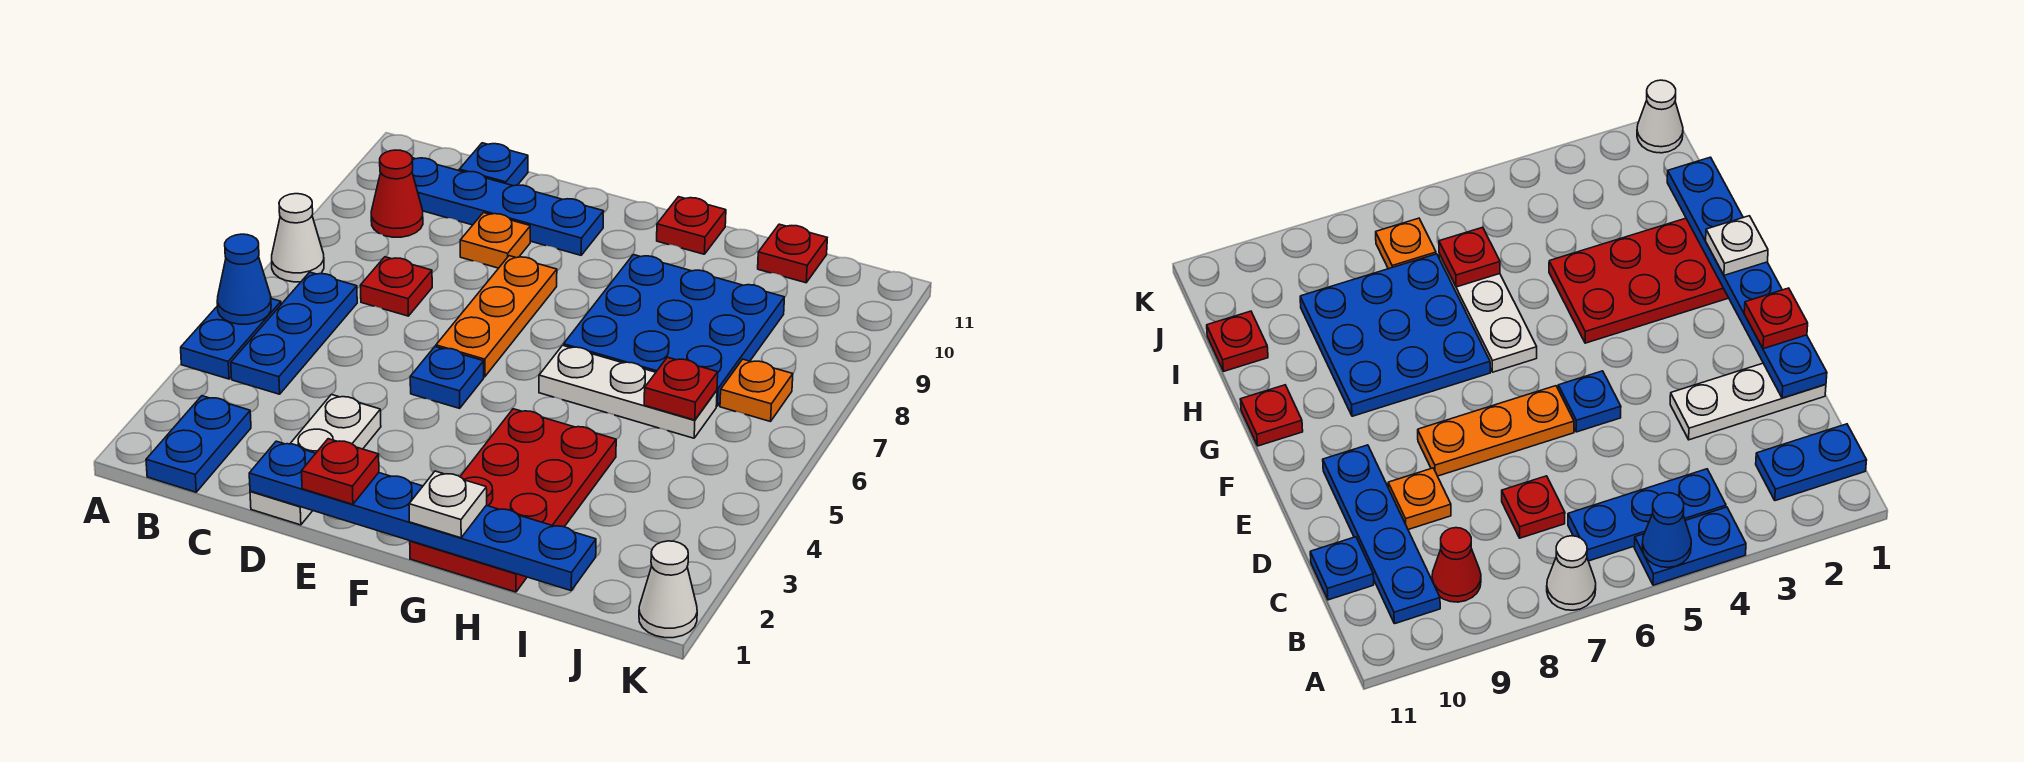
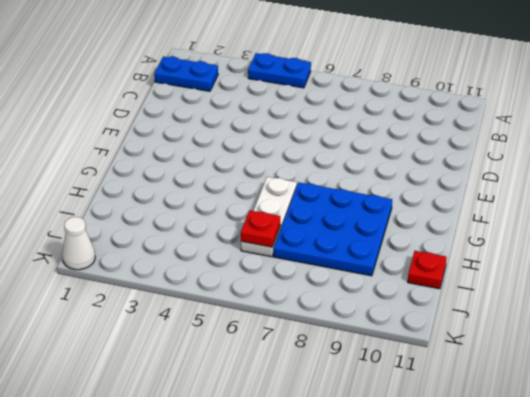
none -> white cone A7 level 1
none -> blue plate B4:B6 level 1
none -> red cone B9 level 1

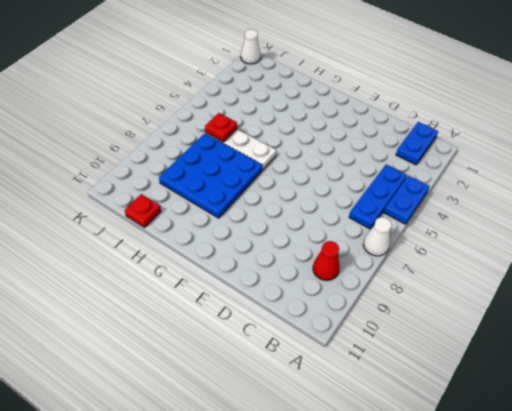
none -> blue plate B10:E10 level 1
none -> red plate C7 level 1
none -> blue plate C11 level 1

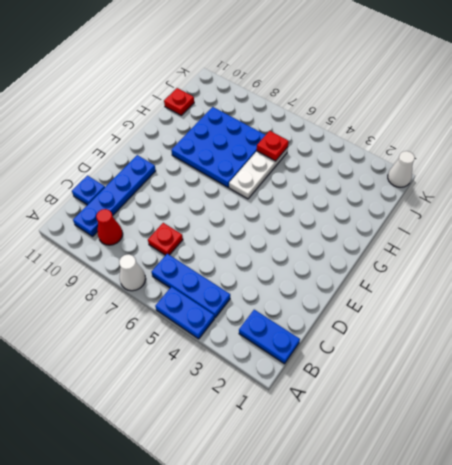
none -> white plate D1:D3 level 1
none -> orange plate D9 level 1
none -> blue plate E5 level 1

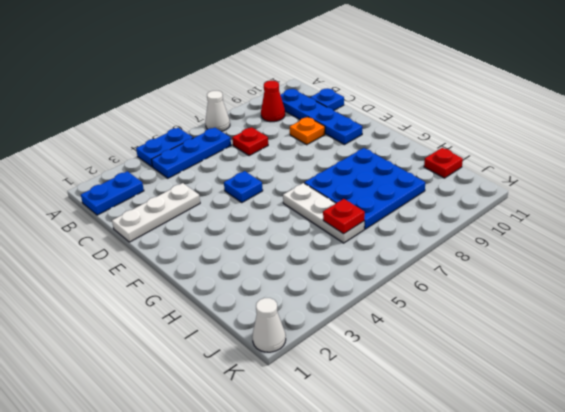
none -> orange plate E6:E8 level 1
none -> red plate G1:H4 level 1
none -> red plate G11 level 1

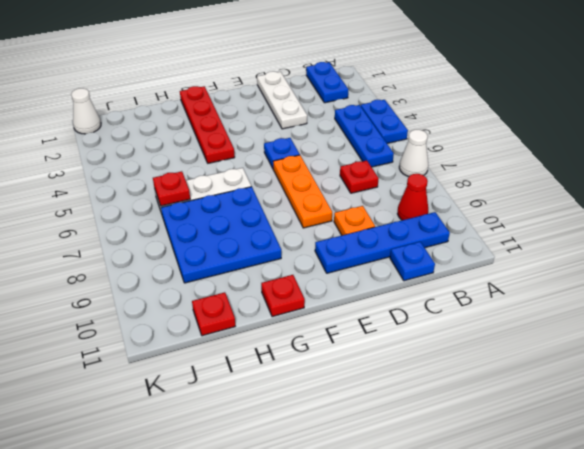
red plate G1:G4 level 1 -> red plate G1:H4 level 1
none -> orange plate J7 level 1
none -> blue cone A5 level 2
none -> blue plate D1:I1 level 2

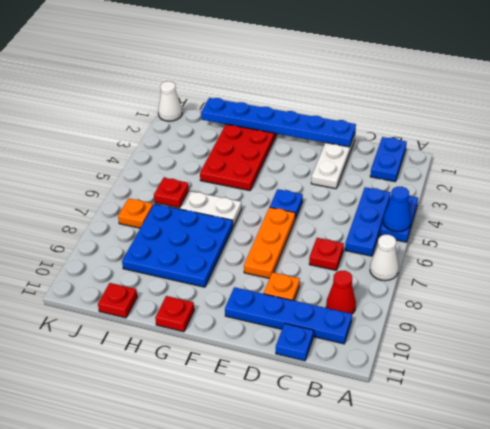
none -> red plate E1 level 3
none -> white plate G1 level 3

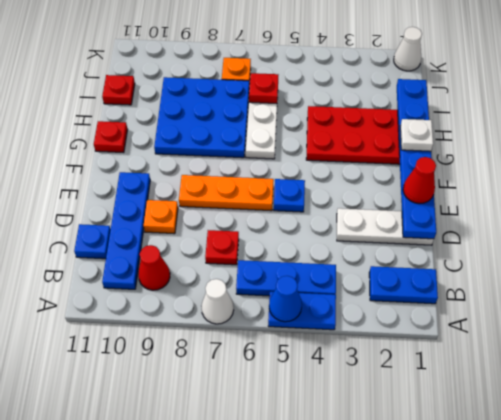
red cone E1 level 3 -> red plate E1 level 3

